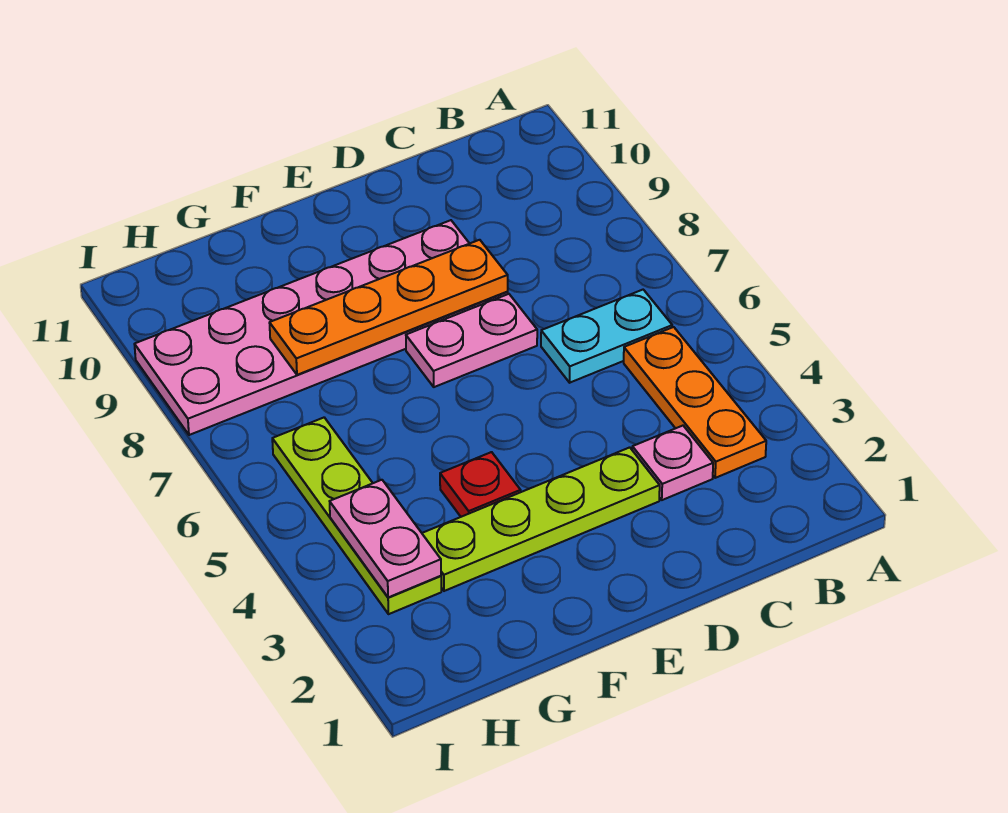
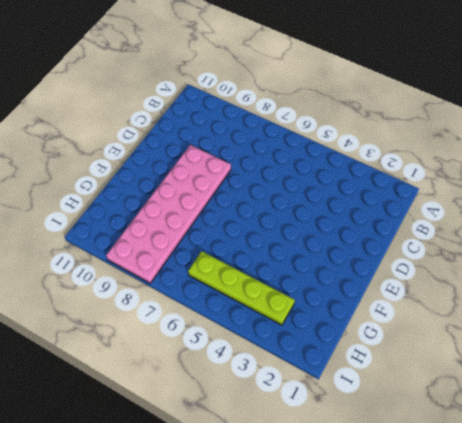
none -> orange plate B3:B5 level 1
none -> cyan plate B6:C6 level 1

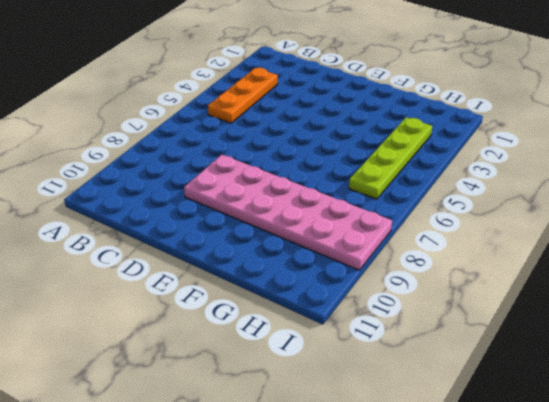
none -> cyan plate B6:C6 level 1
none -> pink plate C3 level 1

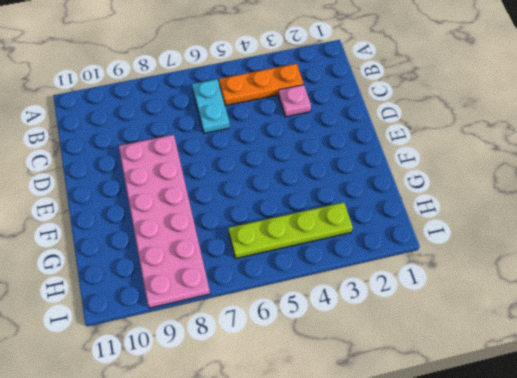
none -> lime plate D3:G3 level 1
none -> pink plate D7:E7 level 1

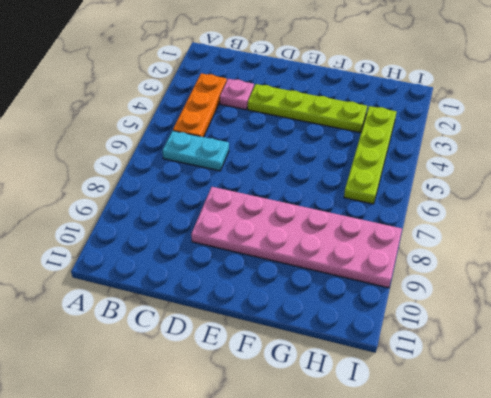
none -> pink plate D7:E7 level 1
none -> red plate F4 level 1

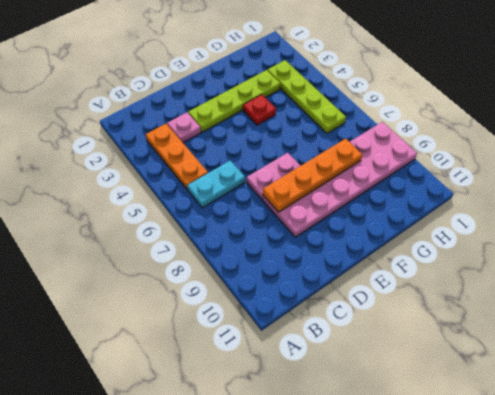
none -> pink plate H3:H4 level 2

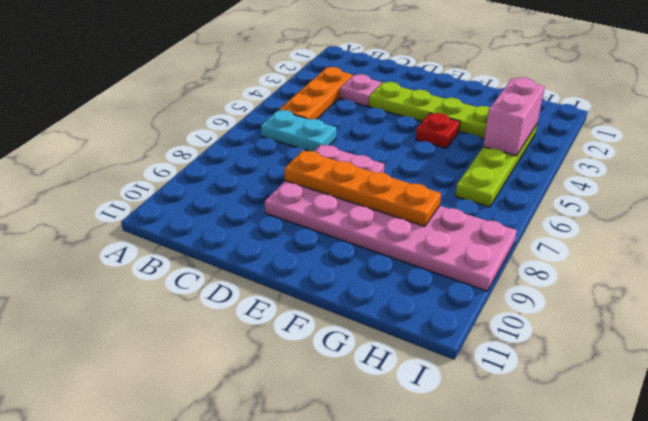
pink brick H3:H4 level 2 -> pink plate H3:H4 level 2

